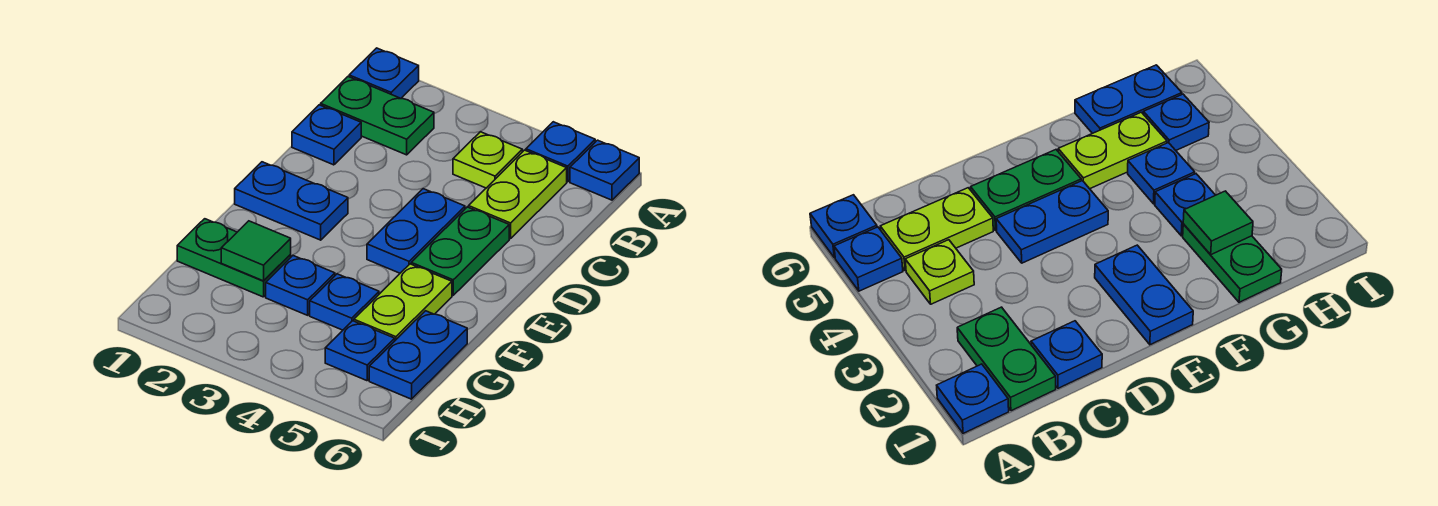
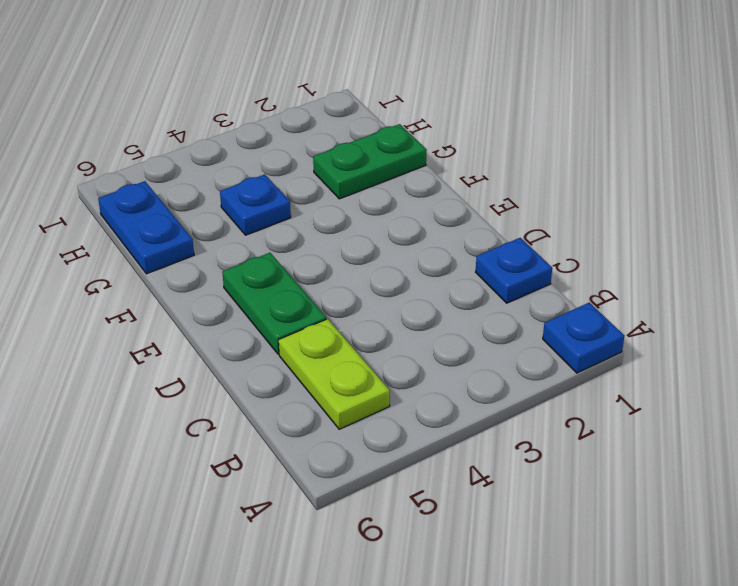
none -> blue plate A5 level 1
none -> blue plate A6 level 1
none -> green plate B1:B2 level 1

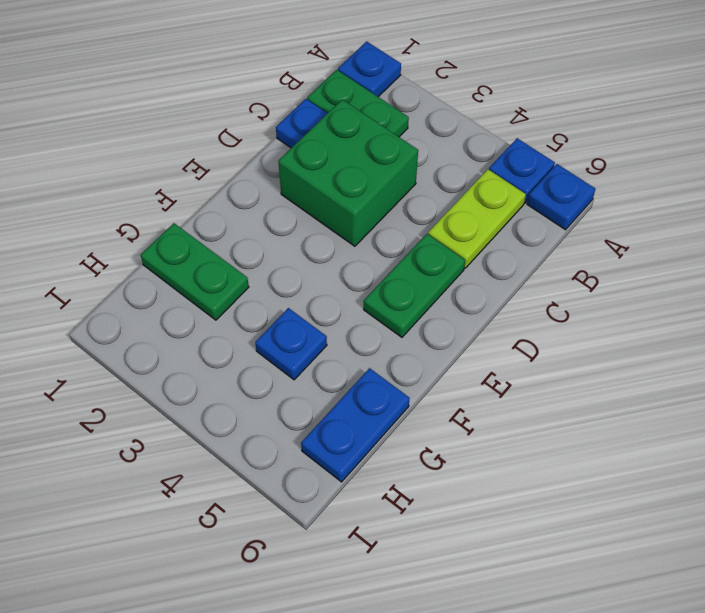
green brick C2:D3 level 1 -> none
none -> lime plate B4 level 1
none -> blue plate D4:E4 level 1
none -> blue plate E1:E2 level 1

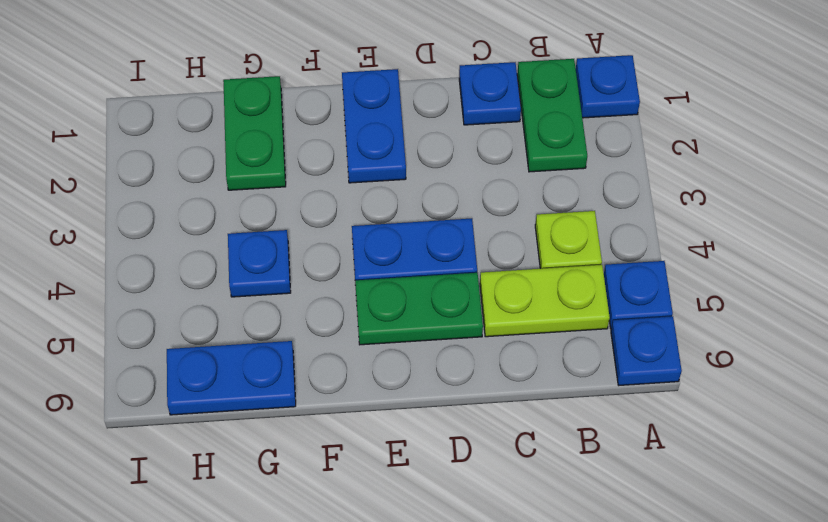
none -> lime plate F5:G5 level 1
none -> blue plate G3 level 1
none -> blue plate H5 level 1

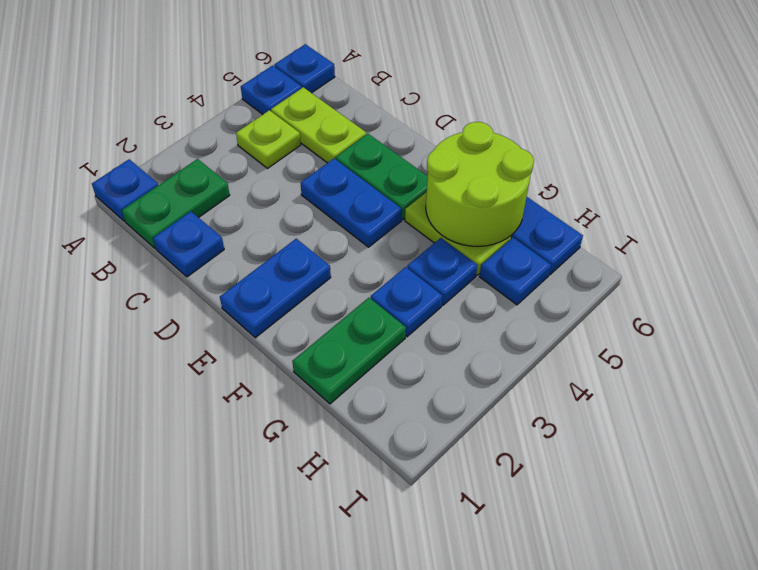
lime round brick F5:G6 level 2 -> none
none -> green tile G2 level 2

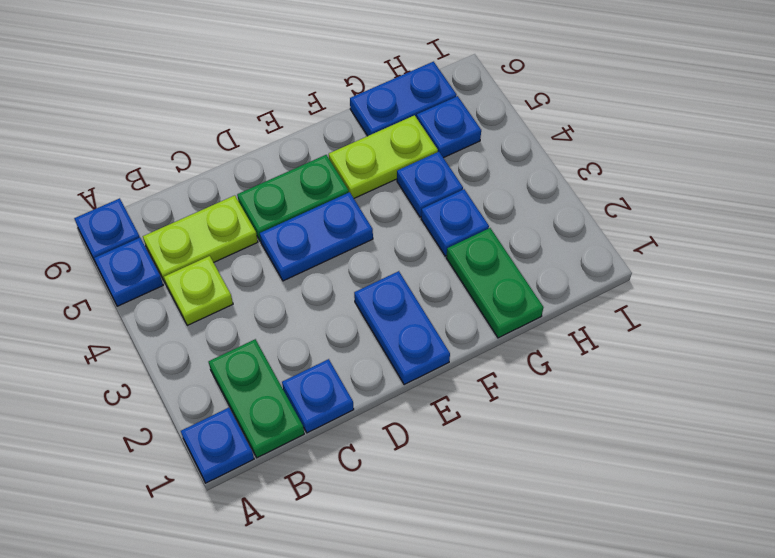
none -> green tile G2 level 2

